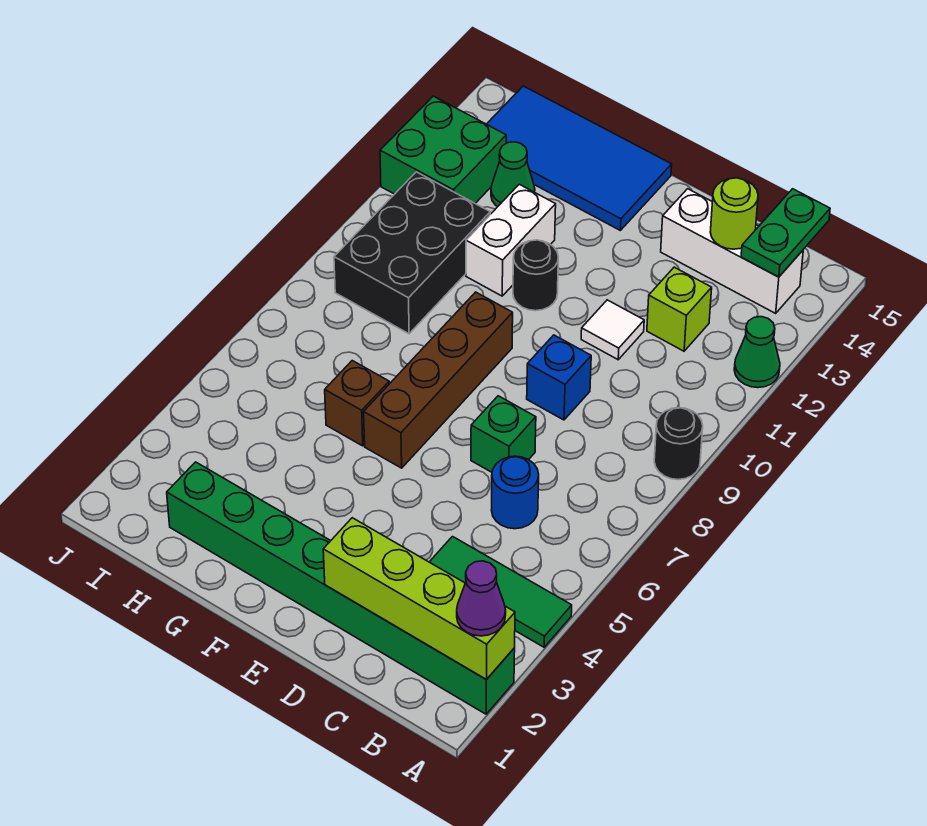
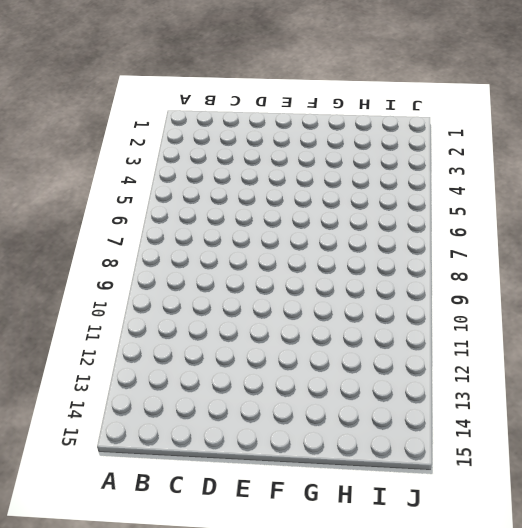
none -> green brick A2:H2 level 1
none -> green tile A4:C4 level 1
none -> black round brick A9 level 1

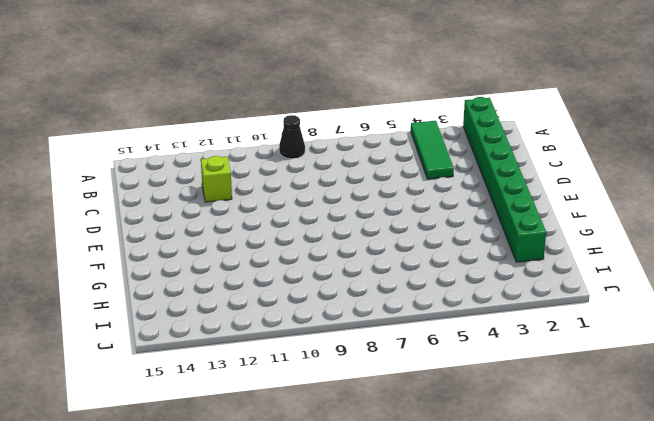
black cone A9 level 1 -> black round brick A9 level 1
none -> green cone A12 level 1
none -> white brick B14:D14 level 1
none -> blue round brick C6 level 1

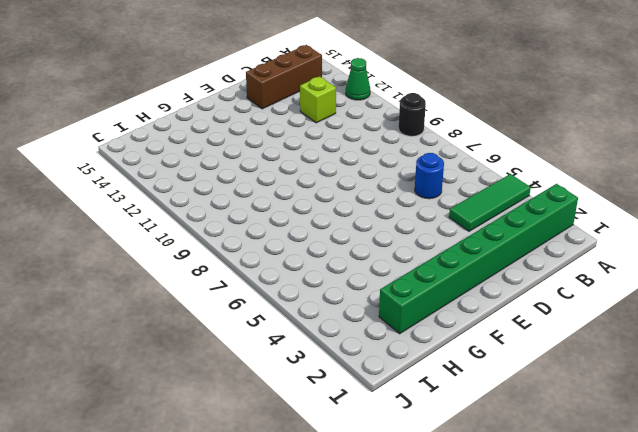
brown brick B14:D14 level 1 -> white brick B14:D14 level 1
none -> green brick D7 level 1
none -> blue brick D9 level 1
none -> white tile D11 level 1

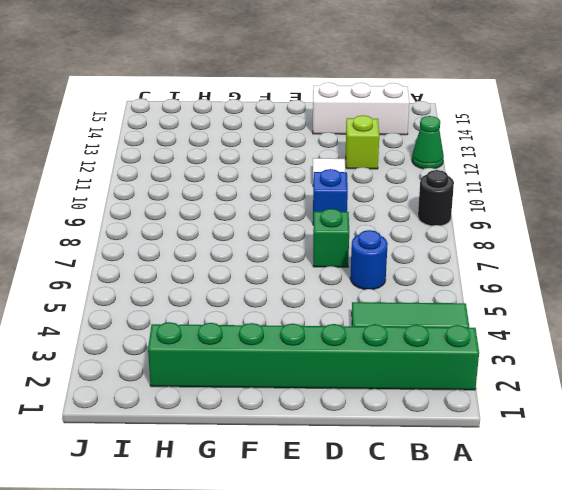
none -> brown brick F6:F9 level 1
none -> black round brick F11 level 1
none -> blue tile F14:I15 level 1

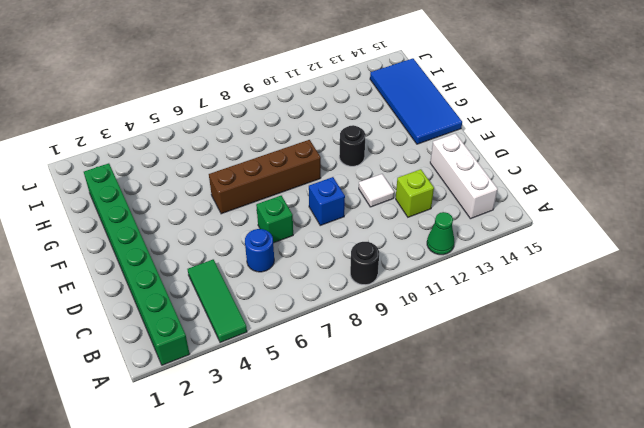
none -> brown brick G6 level 1
none -> white brick G11:G12 level 1
none -> black brick H9:I11 level 1

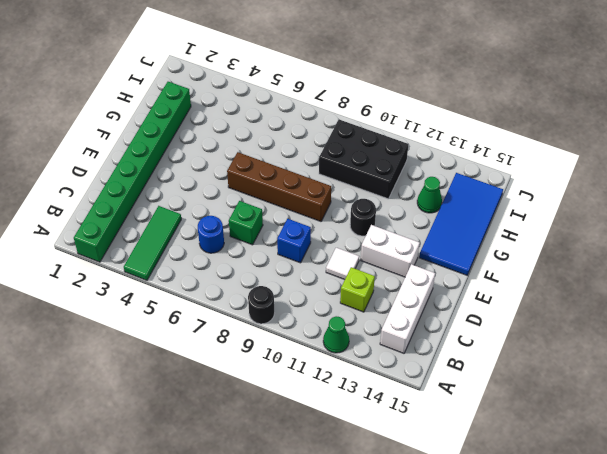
white brick E12:E13 level 1 -> white brick G11:G12 level 1
none -> brown brick G6 level 1
none -> green brick I12:J13 level 1
none -> lime brick A2:D2 level 2

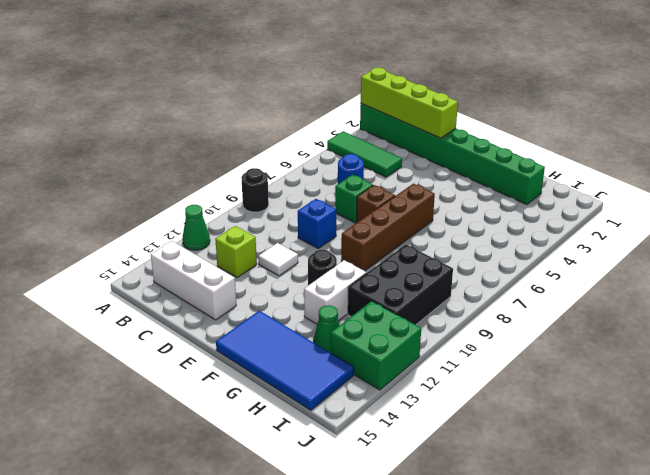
brown brick E7 level 1 -> brown brick G6 level 1
none -> green plate B14:B15 level 2
none -> lime round brick C14 level 2
none -> purple cone A2 level 3

